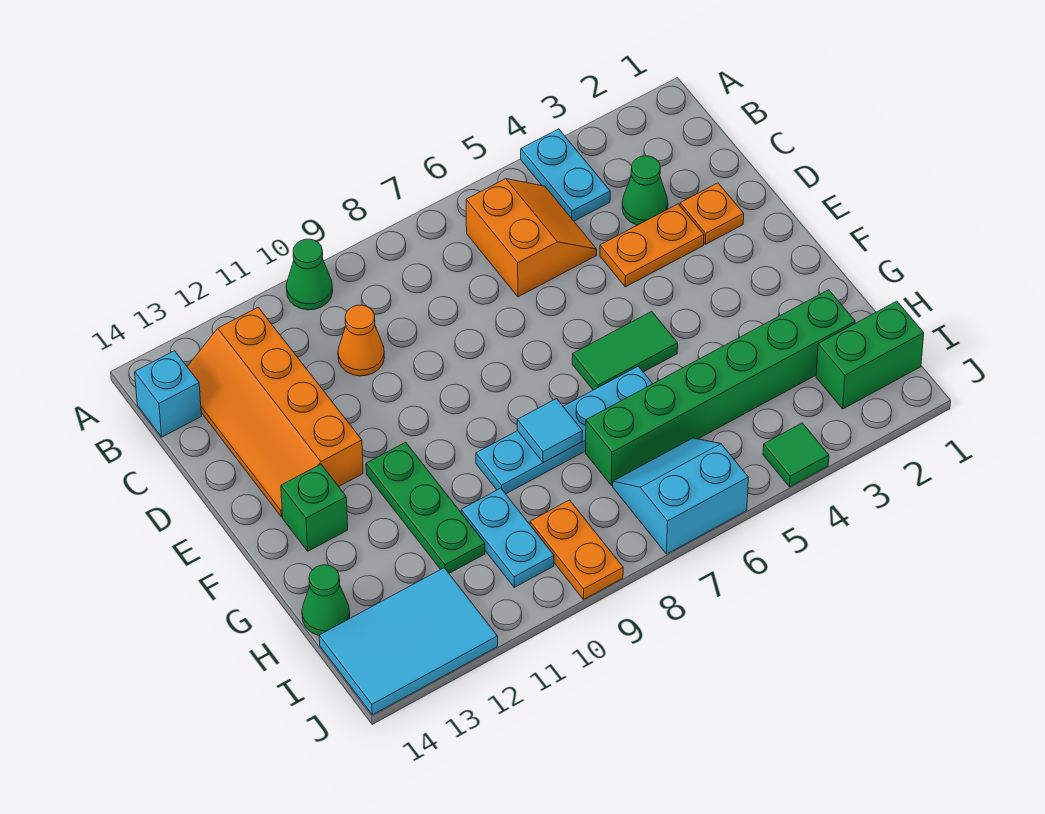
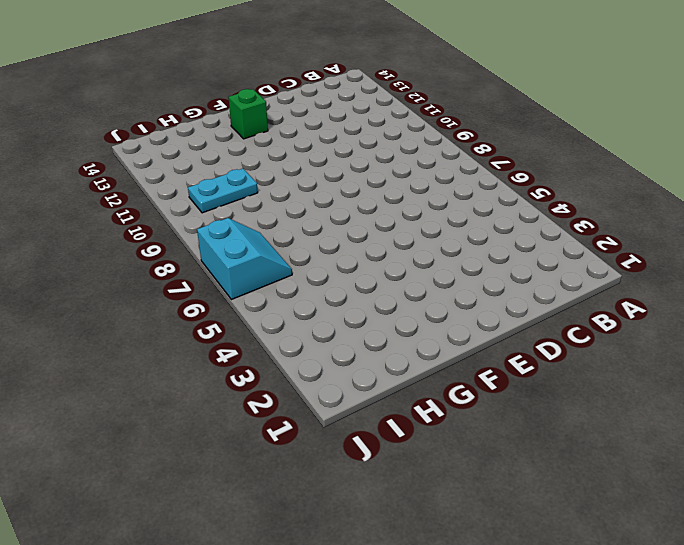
none -> cyan plate A4:B4 level 1
none -> green cone A10 level 1
none -> orange slope B5:C6 level 1 top 6

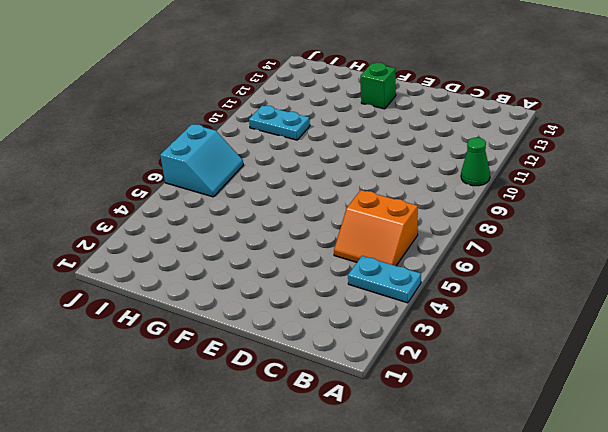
none -> orange slope B12:E13 level 1 top 12
none -> cyan brick B14 level 1
none -> green cone C3 level 1

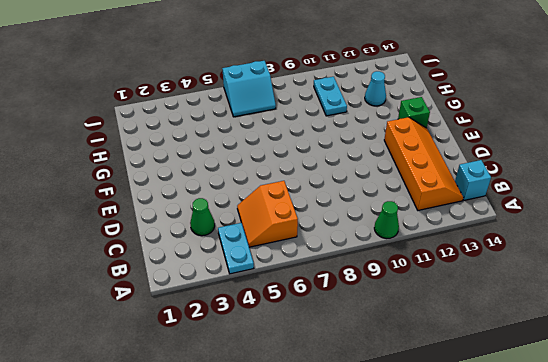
cyan cone H12 level 1 -> none
none -> orange cone C10 level 1
none -> orange plate D2 level 1
none -> orange plate D3:D4 level 1

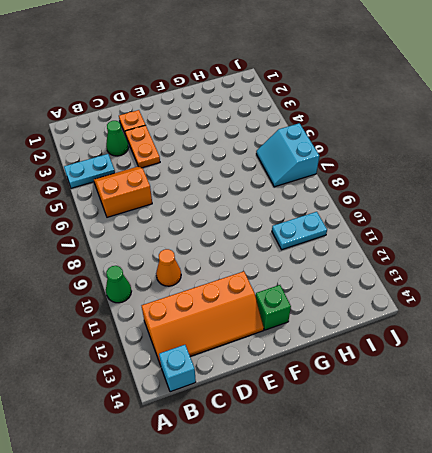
none -> green tile F5:F6 level 1
none -> green plate F11:H11 level 1
none -> cyan plate G6:G9 level 1

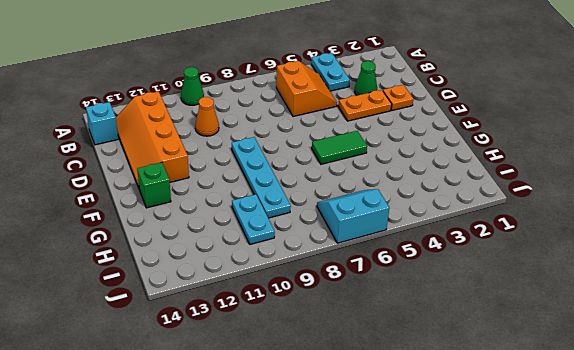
cyan plate E9:H9 level 1 -> cyan plate G6:G9 level 1
none -> green plate F11:H11 level 1
none -> green brick H2:H7 level 1
none -> green cone H14 level 1

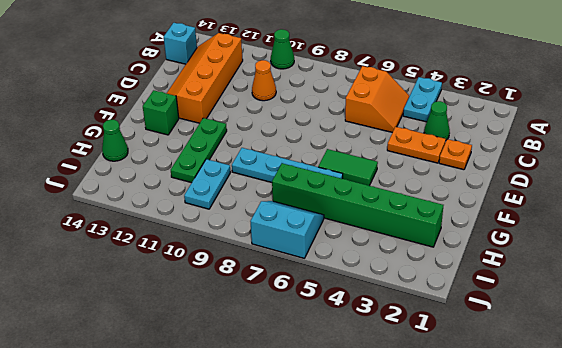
none -> green brick I1:I2 level 1
none -> orange plate I9:J9 level 1
none -> cyan tile I12:J14 level 1

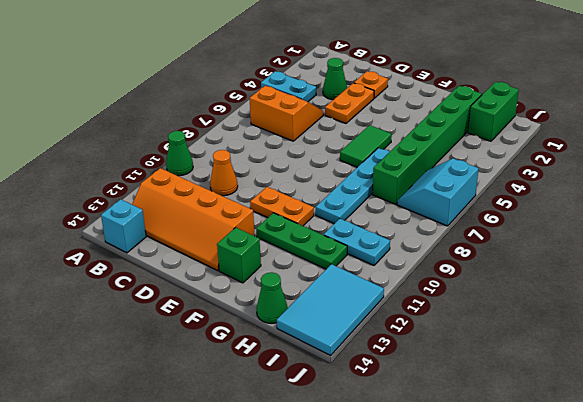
orange plate E10:F10 level 1 -> orange plate I9:J9 level 1
none -> green tile J4 level 1
none -> cyan tile G8 level 2

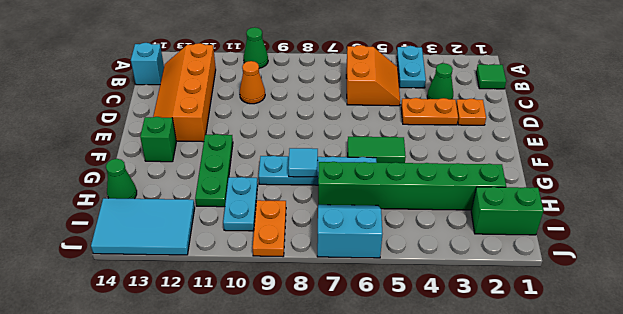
green tile B1 level 1 -> green tile J4 level 1

